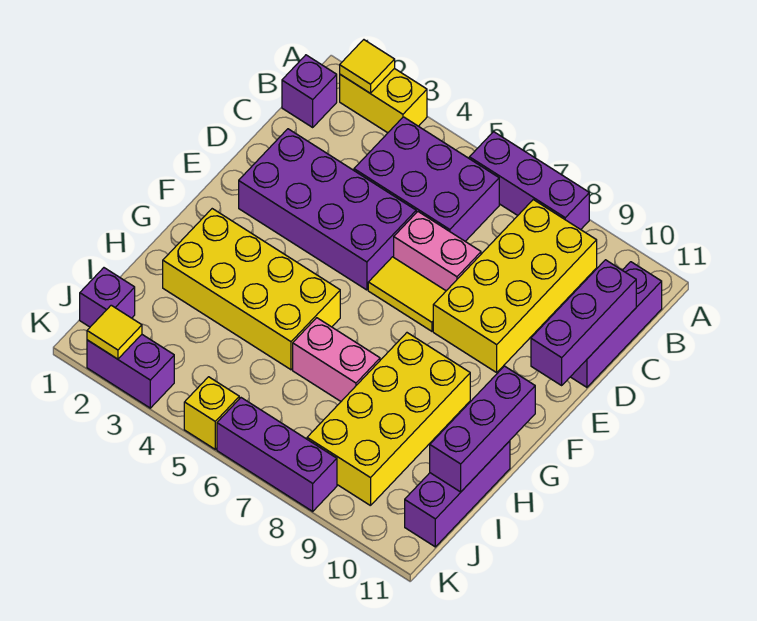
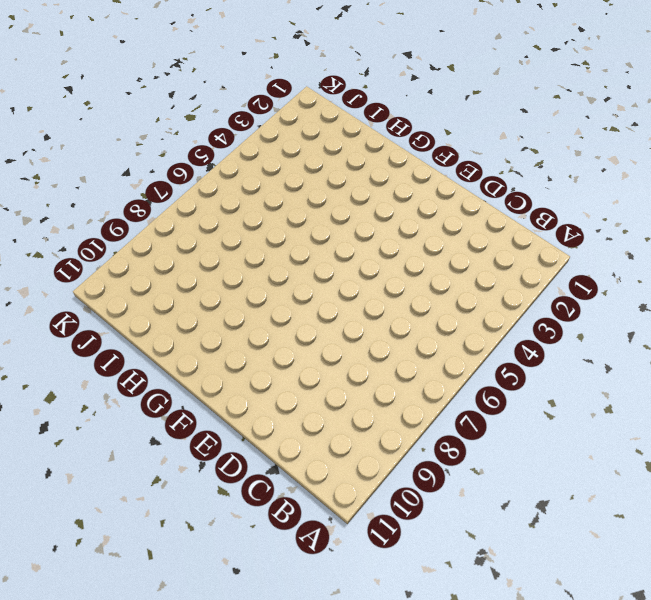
none -> yellow brick A2:A3 level 1
none -> purple brick A6:A8 level 1
none -> purple brick B1 level 1

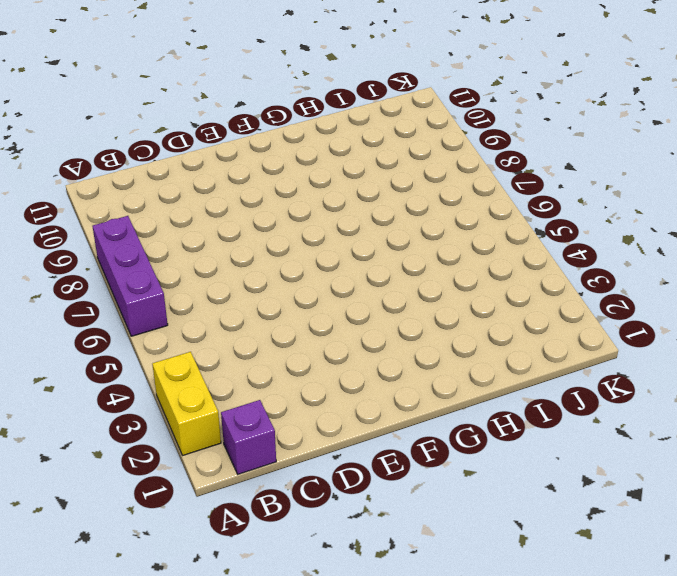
none -> purple brick B4:C6 level 1
none -> yellow brick B8:E9 level 1
none -> purple brick B11:D11 level 1

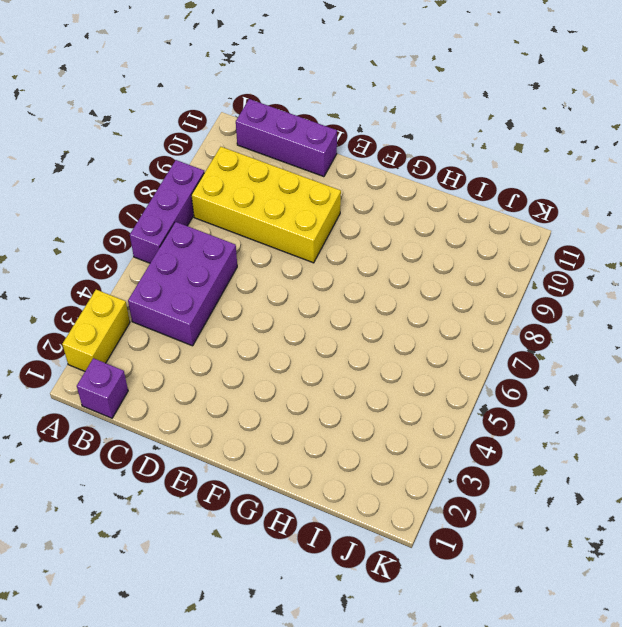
none -> purple brick D2:E5 level 1
none -> pink brick D6:D7 level 1
none -> yellow tile E6:E7 level 1

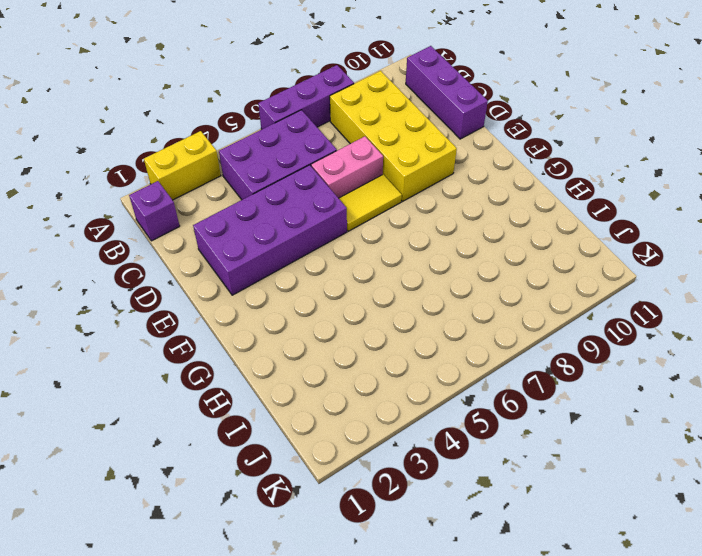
none -> yellow brick G2:H5 level 1
none -> yellow brick G8:J9 level 1
none -> pink brick H6:H7 level 1

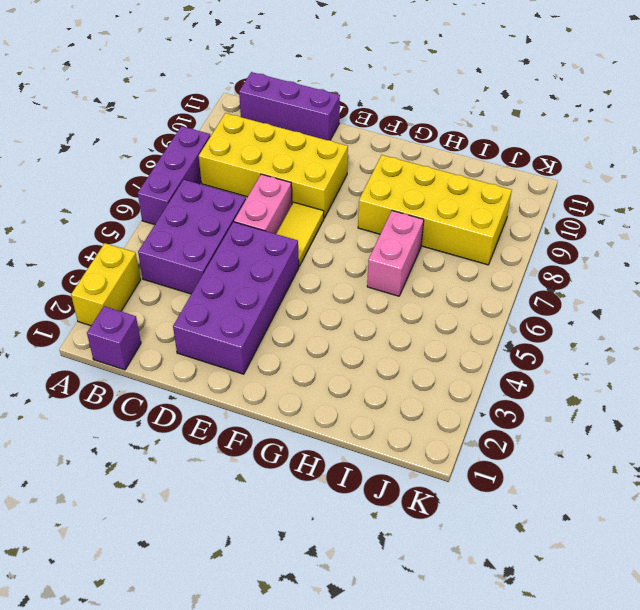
none -> yellow brick G2:H5 level 1
none -> purple brick H11:J11 level 1
none -> purple brick J1 level 1

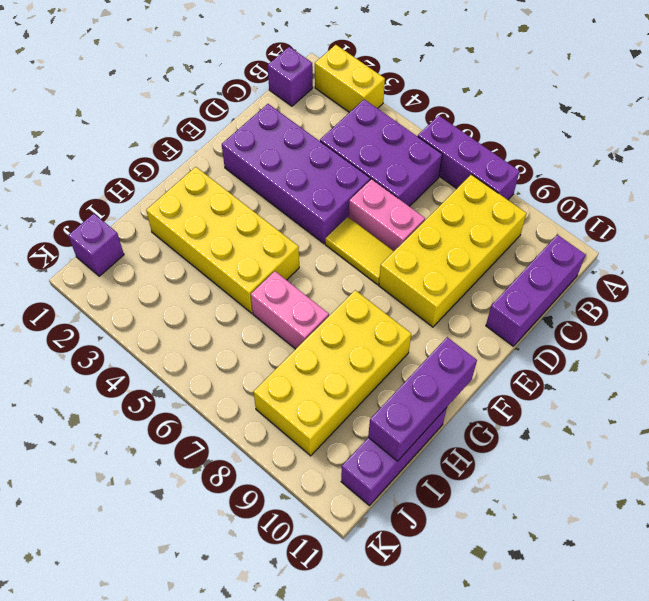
none -> purple brick K2:K3 level 1
none -> yellow brick K5 level 1
none -> purple brick K6:K8 level 1

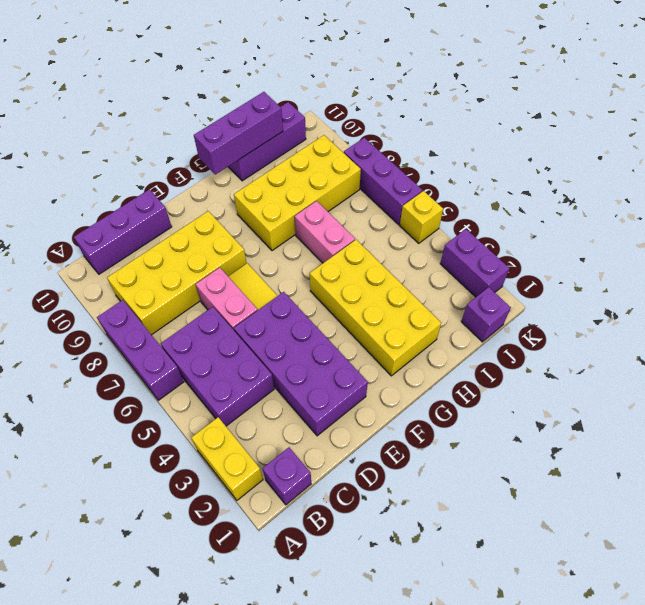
none -> yellow tile A2 level 2
none -> purple brick C11:E11 level 2
none -> yellow tile K2 level 2

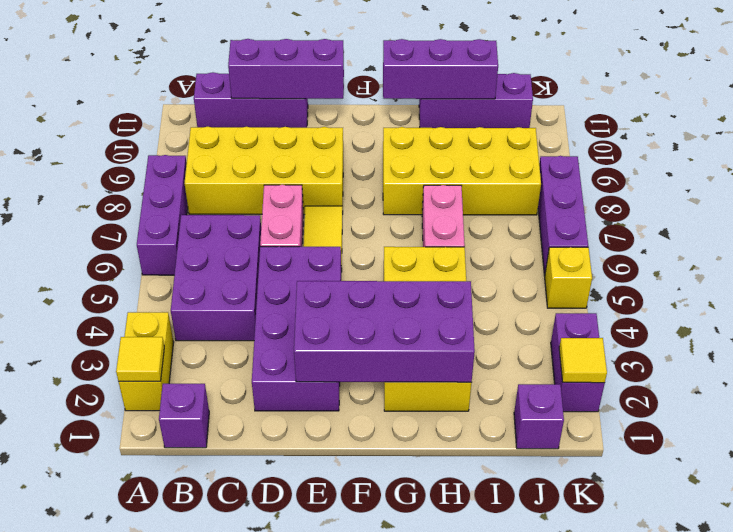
purple brick E2:H3 level 2 -> none

